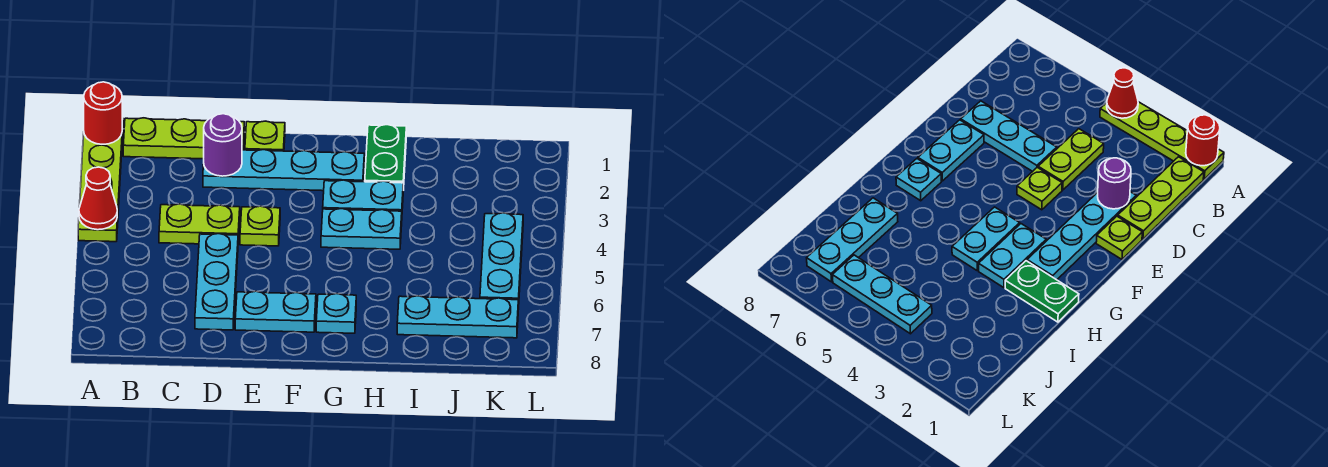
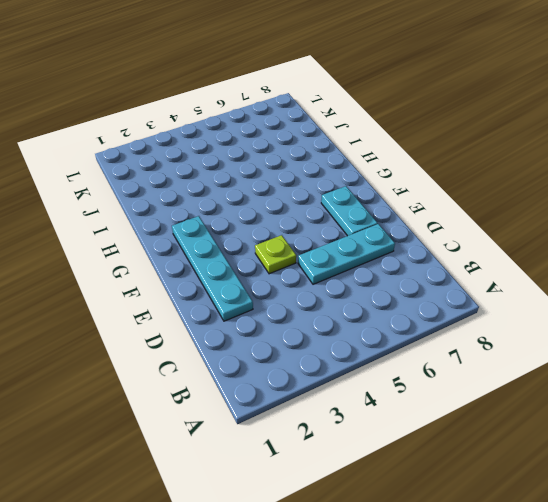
none -> lime plate A1:A4 level 1
none -> lime plate B1:D1 level 1
none -> lime plate C4:D4 level 1

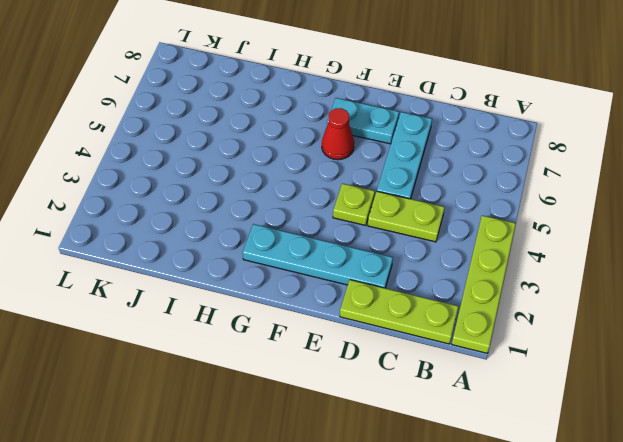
red cone F6 level 1 -> red cone A4 level 2
none -> lime plate E1 level 1
none -> cyan plate G3:H3 level 1
none -> cyan plate G4:H4 level 1

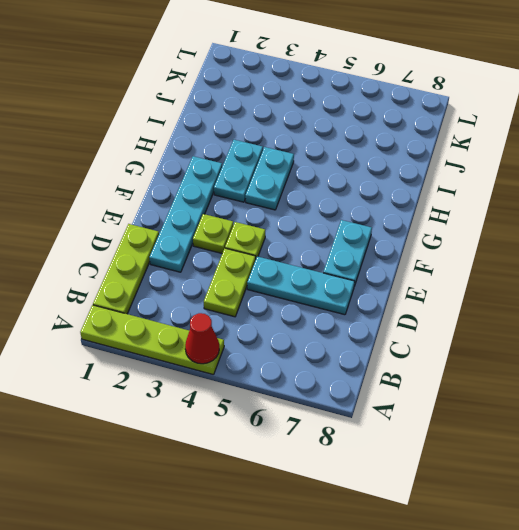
lime plate E3 level 1 -> lime plate E1 level 1
none -> cyan plate G7 level 1
none -> green plate H1:H2 level 1
none -> cyan plate I7:K7 level 1

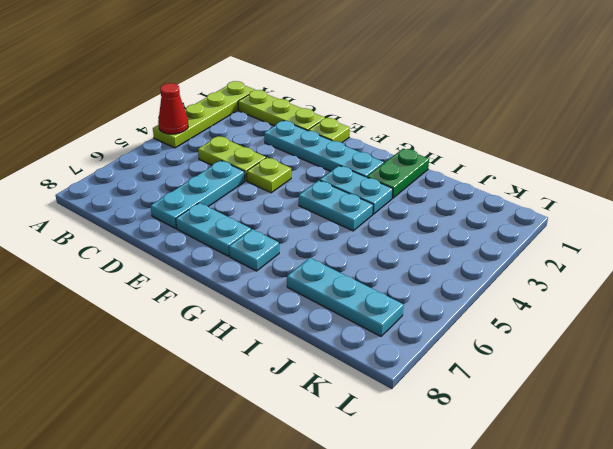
none -> cyan plate K4:K6 level 1
none -> red round brick A1 level 2
none -> purple round brick D2 level 2

